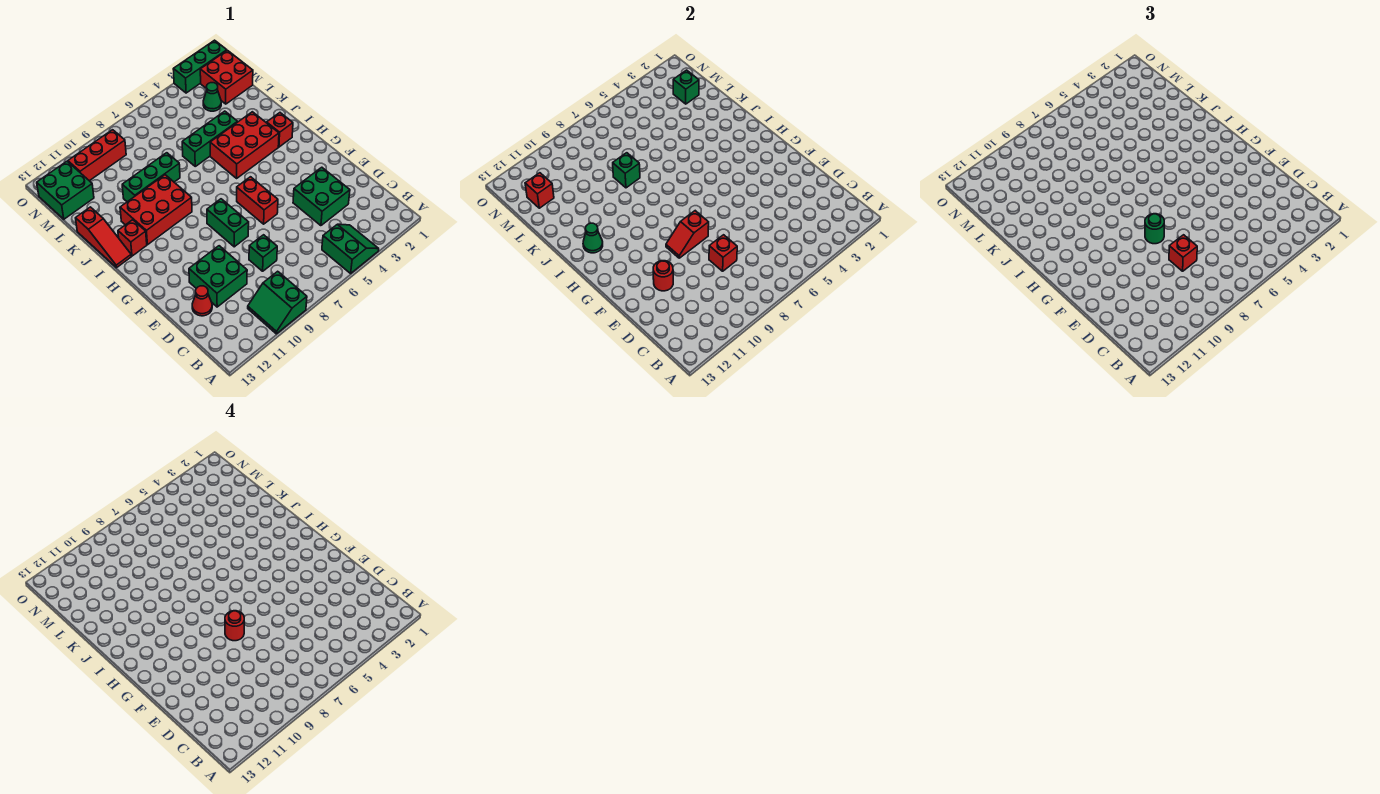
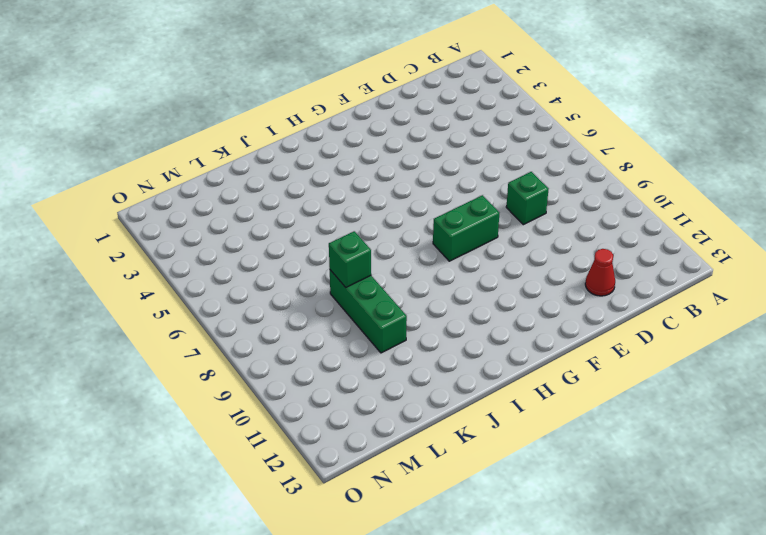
none -> green slope A4:B5 level 1 top 5
none -> green slope A9:B10 level 1 top 9
none -> green brick D3:E4 level 1
none -> green brick D10:E11 level 1

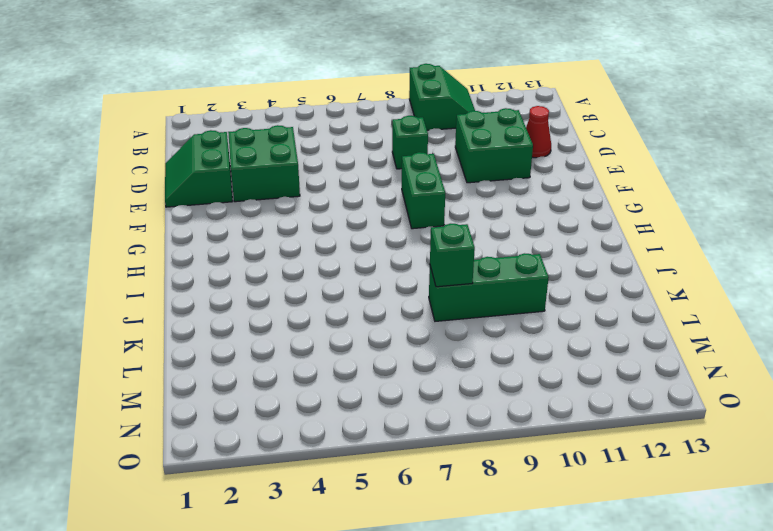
green slope D1:E2 level 1 top 2 -> green slope A4:B5 level 1 top 5
none -> red brick F6:G6 level 1
none -> red brick I2 level 1
none -> red brick I3:J5 level 1
none -> red brick I9:J11 level 1

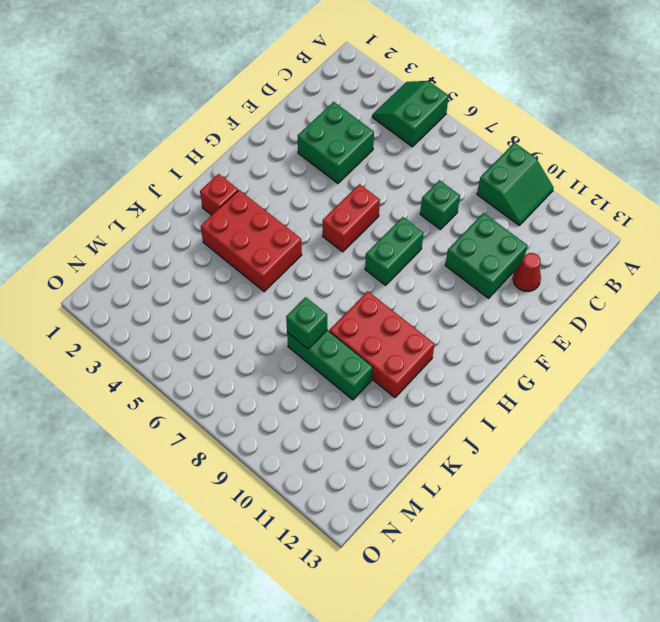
none -> red brick I12 level 1
none -> red slope I13:K13 level 1 top K
none -> green brick K4:K6 level 1
none -> red brick M1:N2 level 1

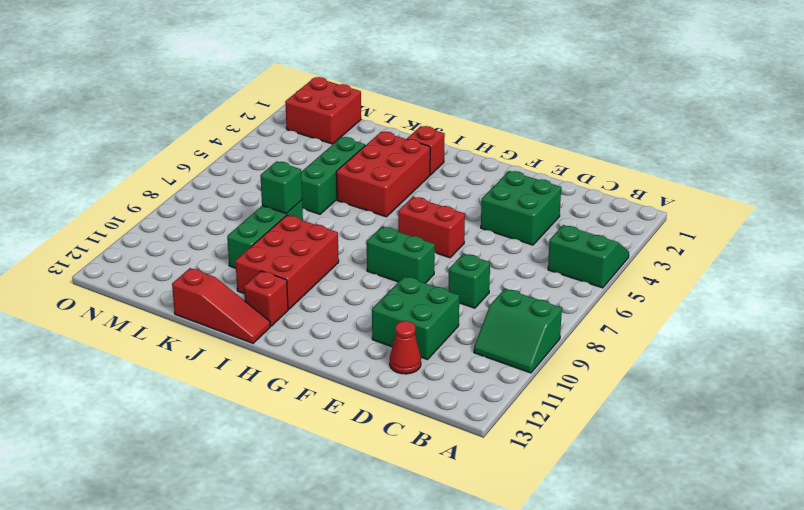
none -> green cone M3 level 1
none -> green brick M12:N13 level 1
none -> red brick N9:N11 level 1
none -> green brick O1:O3 level 1

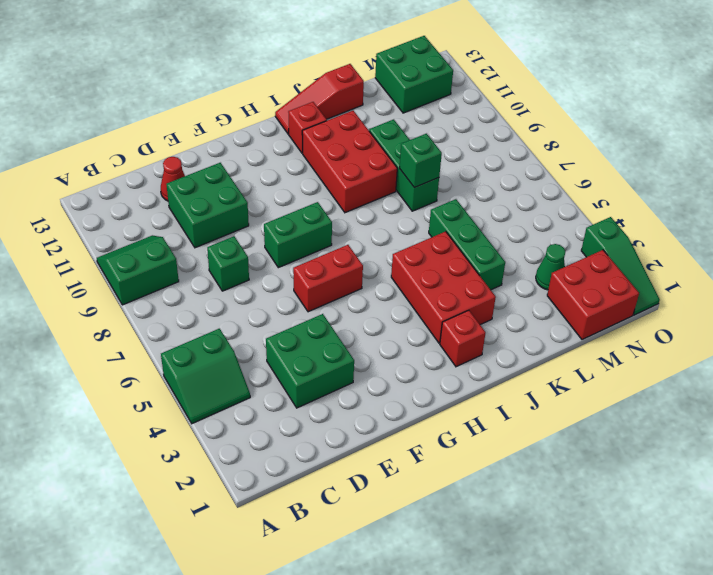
green slope O1:O3 level 1 top 3 -> green brick O1:O3 level 1
none -> red brick N9:N11 level 1
none -> red brick D8 level 2
none -> red round brick E11 level 2
none -> red slope F8:F9 level 2 top 8

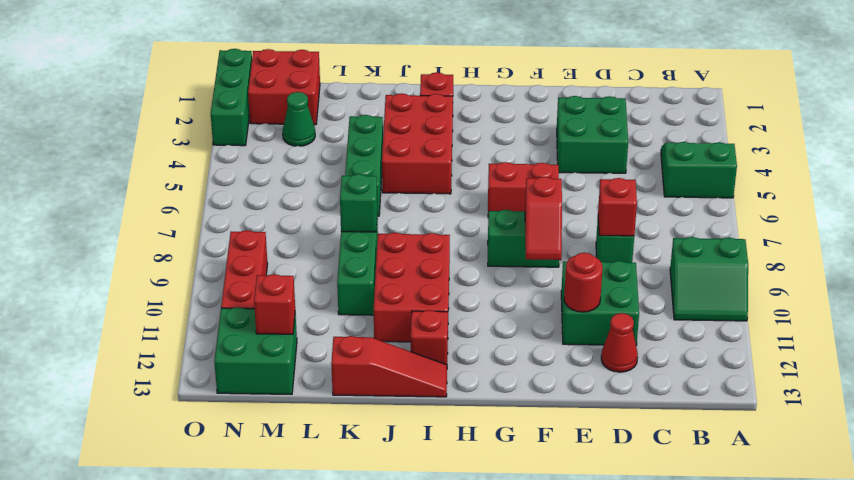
none -> green cone I12 level 2
none -> green brick M2 level 2
none -> red brick D8 level 3
none -> green round brick F8 level 3

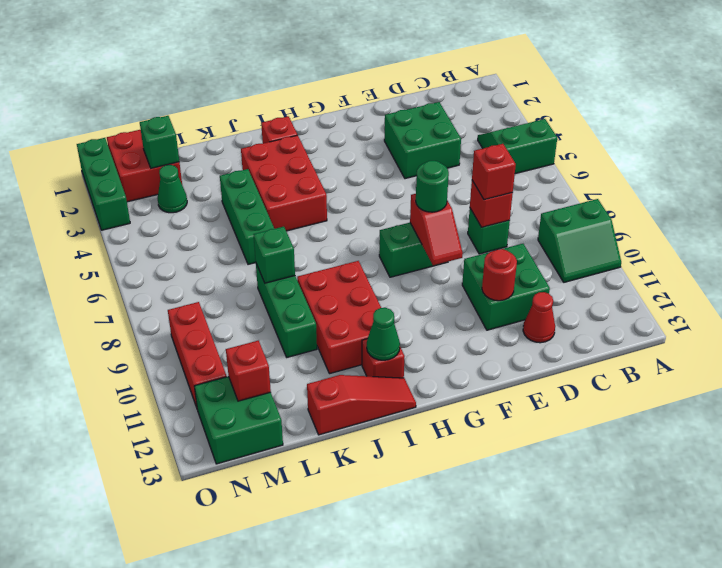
none -> red brick F6:G6 level 1
none -> red round brick F8 level 4

